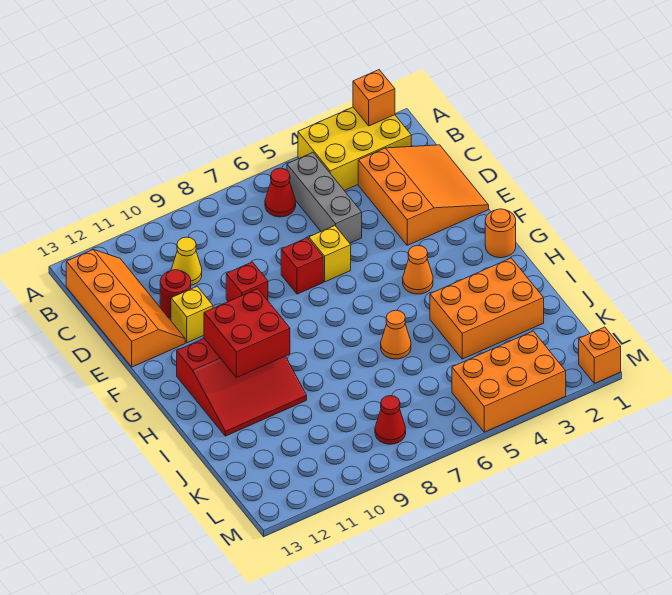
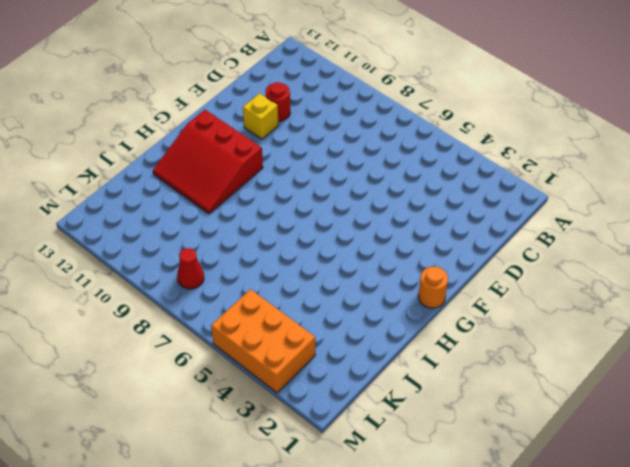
none -> yellow brick A2:B4 level 1
none -> grey brick B5:D5 level 1
none -> red cone B6 level 1

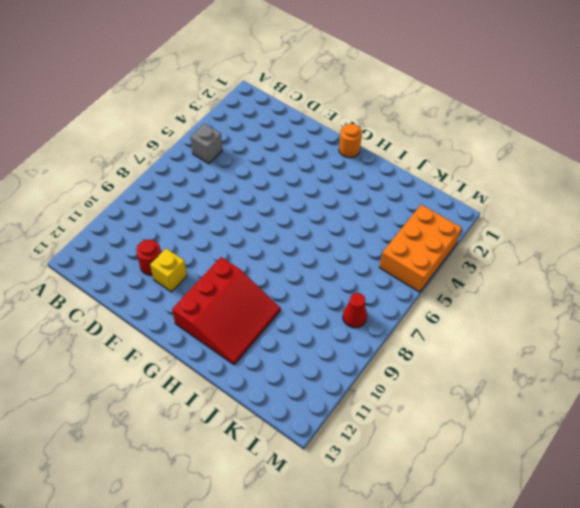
grey brick B5 level 1 -> grey brick B5:D5 level 1
none -> yellow brick A2:B4 level 1
none -> red cone B6 level 1
none -> orange slope B12:E13 level 1 top 13

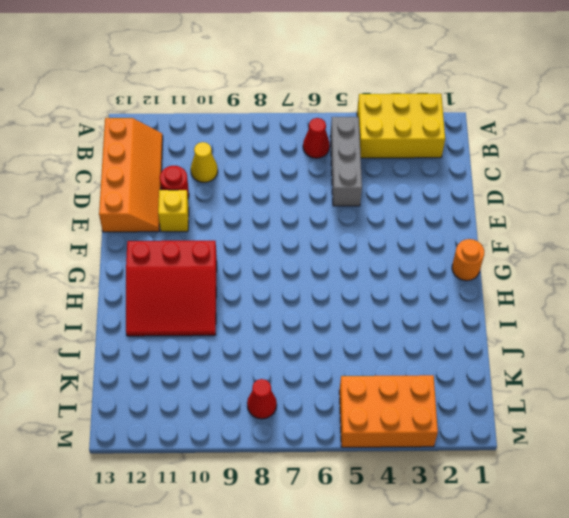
none -> orange slope C1:E3 level 1 top 3
none -> yellow brick E6 level 1
none -> red brick E7 level 1

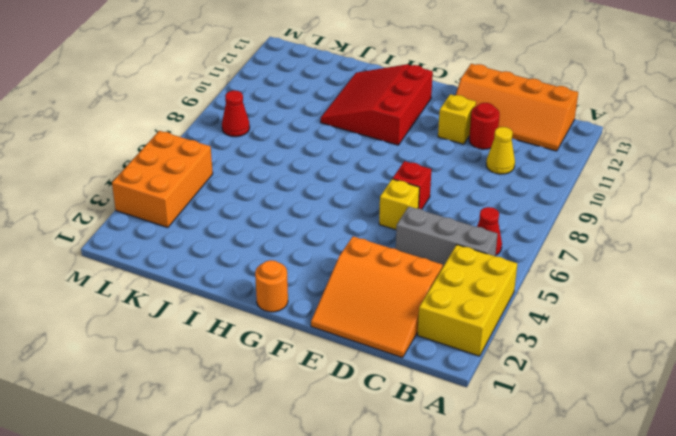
none -> red brick E9 level 1
none -> orange cone G4 level 1
none -> orange brick I2:J4 level 1

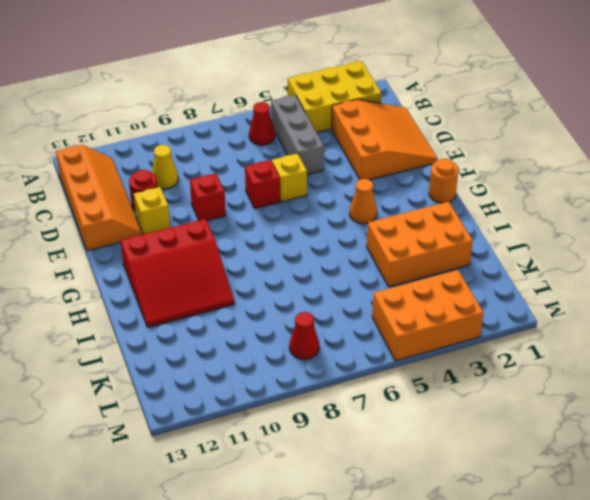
none -> orange cone I6 level 1
none -> orange brick M1 level 1
none -> orange brick A2 level 2

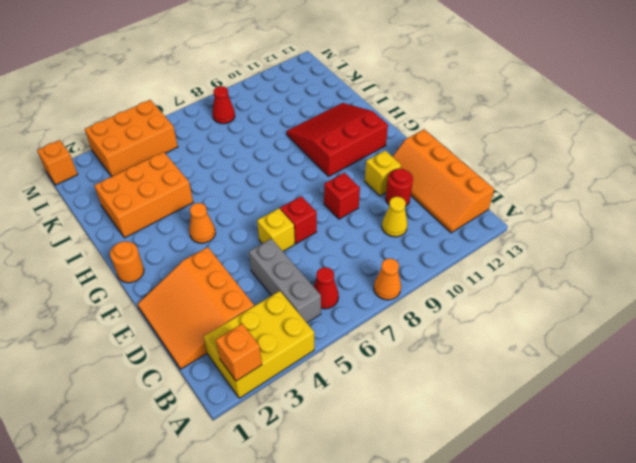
orange cone A8 level 1 -> orange cone I6 level 1
none -> red brick G10:H11 level 2

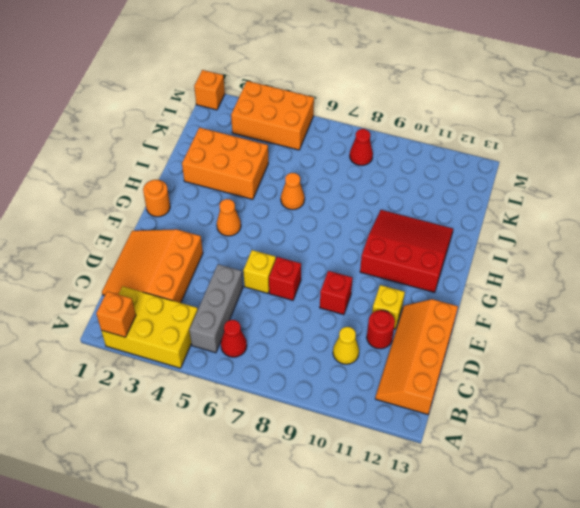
none -> red brick G10:H11 level 2

